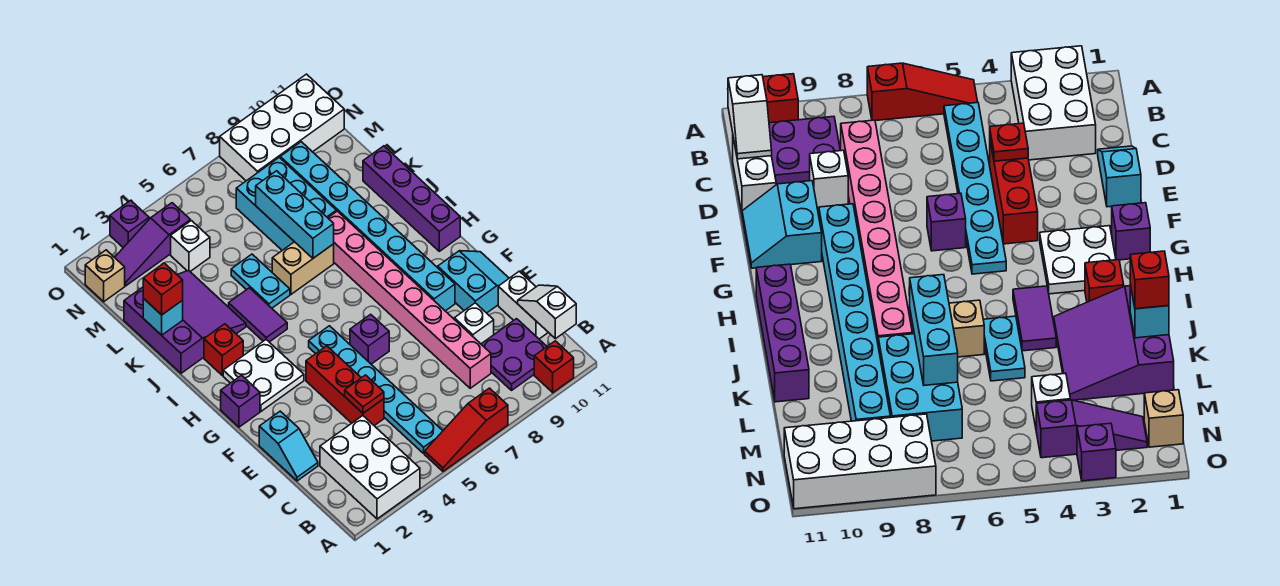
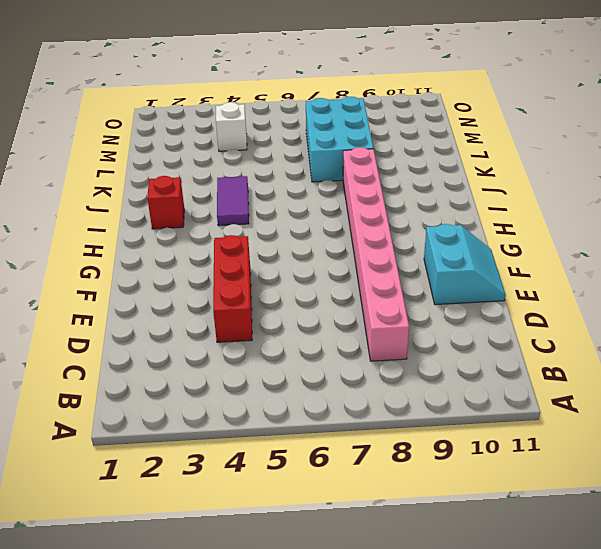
none -> white brick A2:C3 level 1
none -> red slope A5:A7 level 1 top 7
none -> red brick A10 level 1
none -> cyan plate B5:G5 level 1

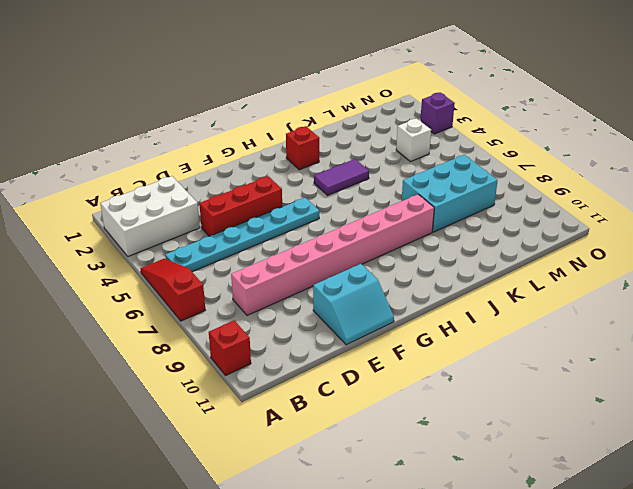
none -> purple plate B9:C10 level 1
none -> white brick C11:D11 level 1
none -> cyan slope D1:E1 level 1 top E
none -> white brick D9 level 1

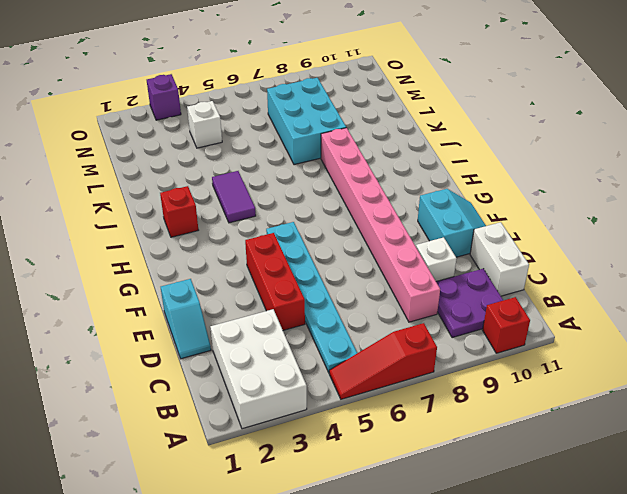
none -> purple brick F6 level 1
none -> cyan brick F9:M9 level 1
none -> purple brick G1 level 1
none -> white plate G2:H3 level 1

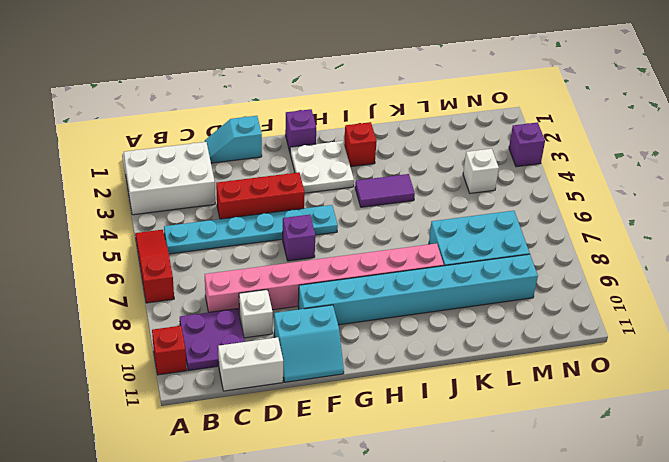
none -> purple brick H11:K11 level 1
none -> purple slope J1:L3 level 1 top 1
none -> cyan plate J5:K5 level 1
none -> tan brick J6:J7 level 1

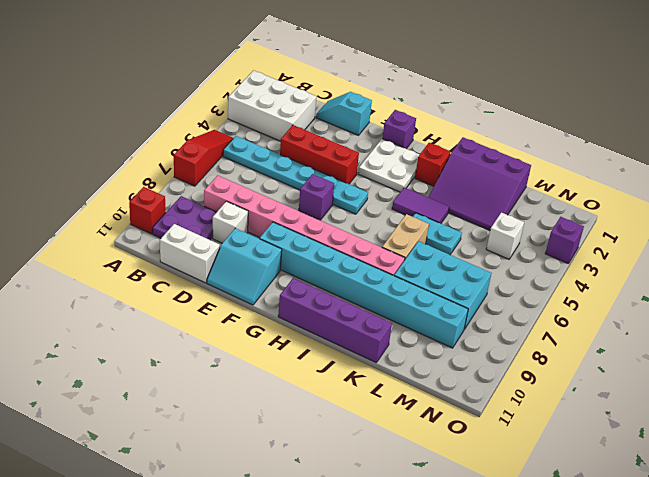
none -> tan brick N1 level 1
none -> purple slope N2:N4 level 1 top 4
none -> white brick N8:O11 level 1
none -> white slope B11:C11 level 2 top B

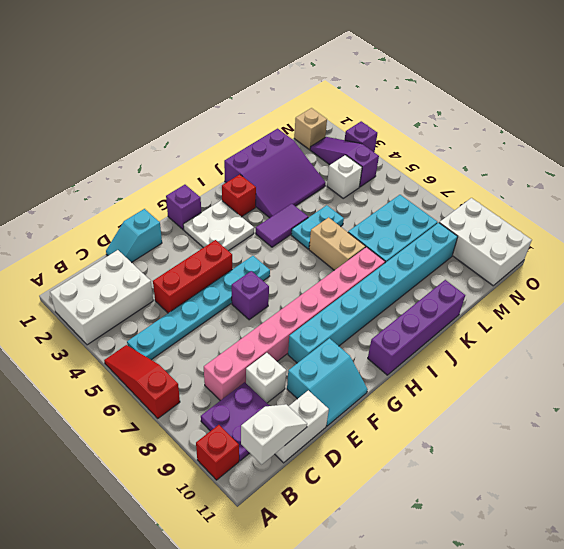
white brick N9:O11 level 1 -> white brick N8:O11 level 1
none -> red plate D4 level 2
none -> cyan brick J7:L7 level 2
none -> cyan brick K1 level 2
none -> red brick K1 level 3

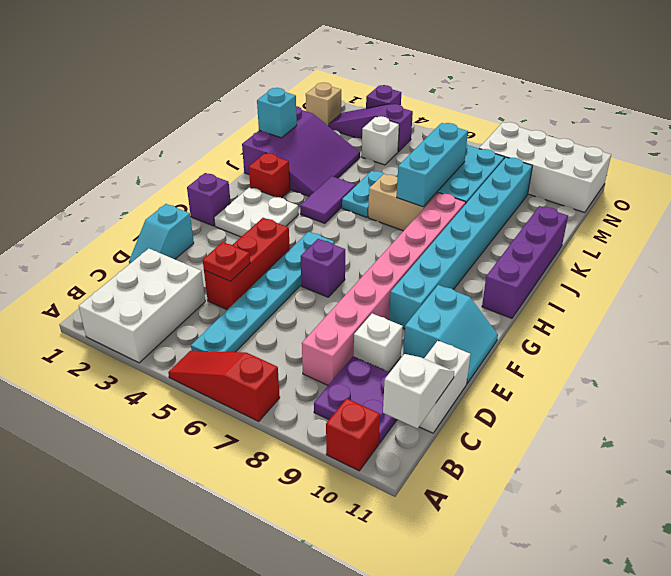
none -> red brick K1 level 3

